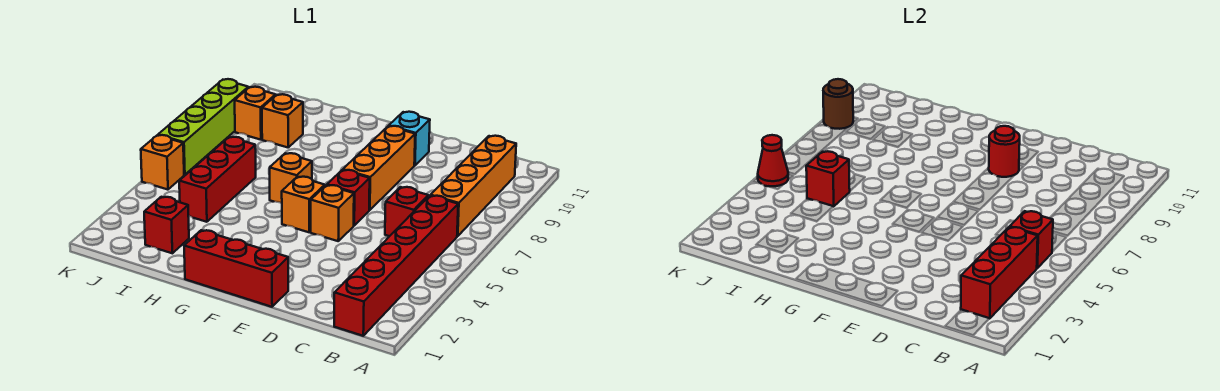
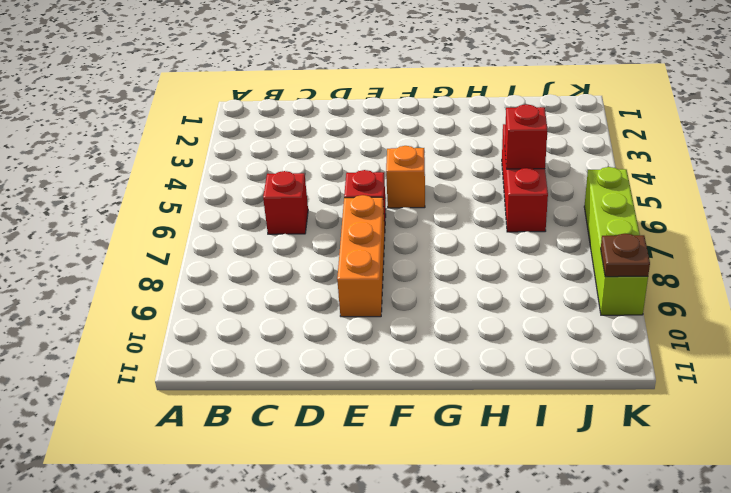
brown plate K9 level 2 -> brown round brick K9 level 2
none -> red brick B1:B6 level 1
none -> orange brick B7:B10 level 1
none -> red brick E1:G1 level 1

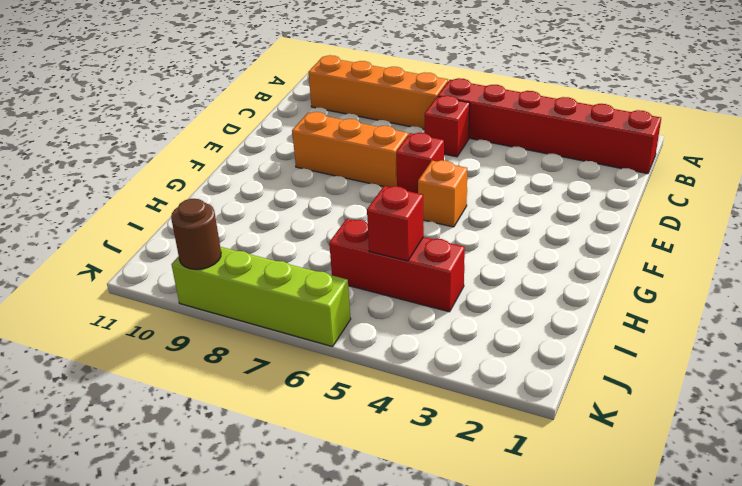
none -> red brick E1:G1 level 1
none -> orange brick E5 level 1
none -> cyan brick E10 level 1

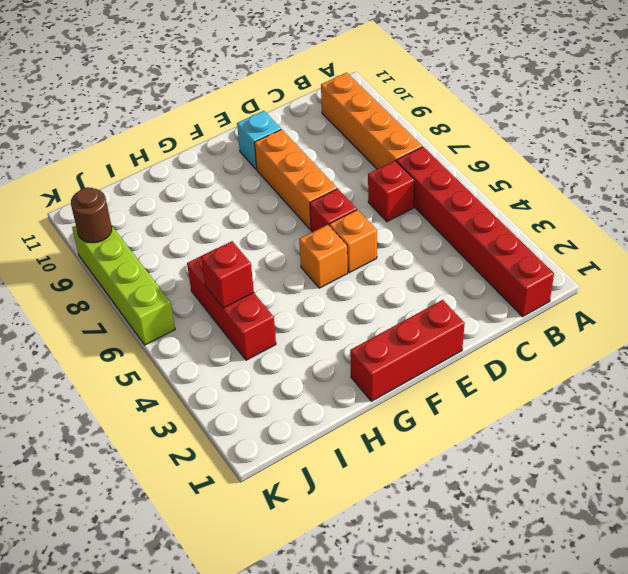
none -> orange brick G6 level 1
none -> red brick I2 level 1
none -> orange brick I9 level 1

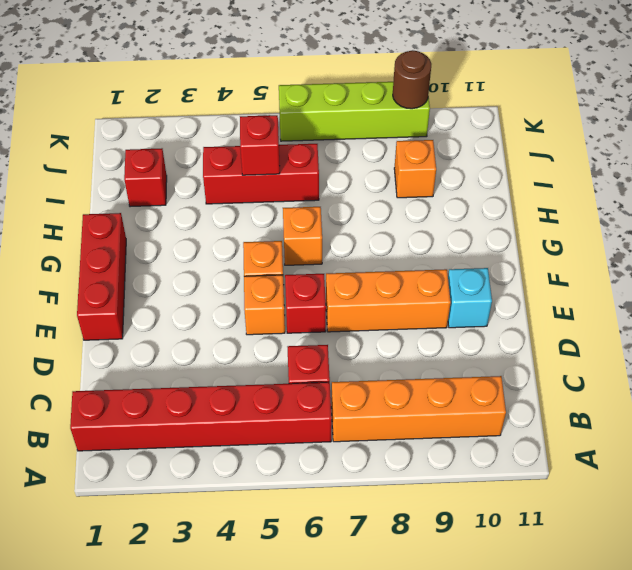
none -> orange brick J9 level 1
none -> orange brick K5 level 1
none -> red brick B2:B4 level 2

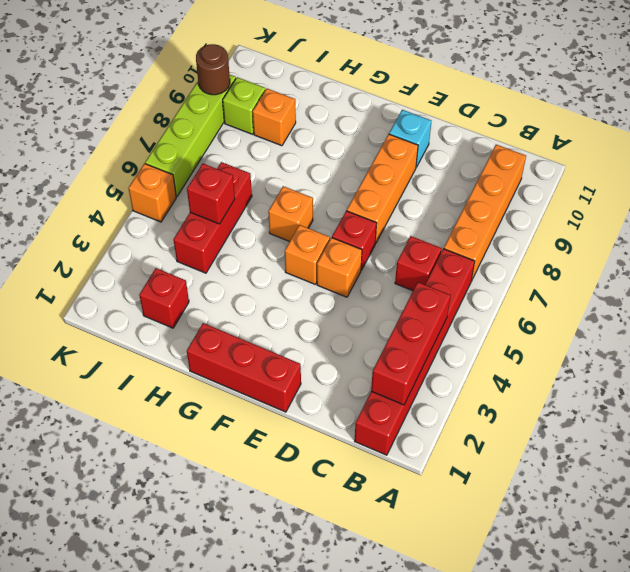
lime brick J9 level 1 -> orange brick J9 level 1
none -> red brick B5 level 2
none -> red round brick E9 level 2
none -> red cone K5 level 2

